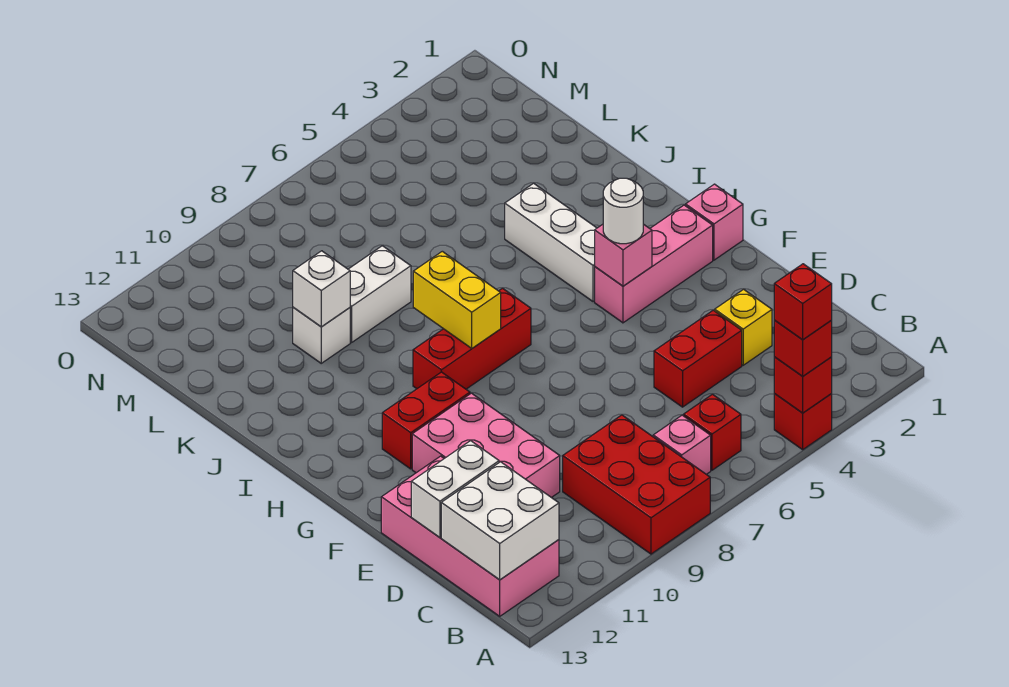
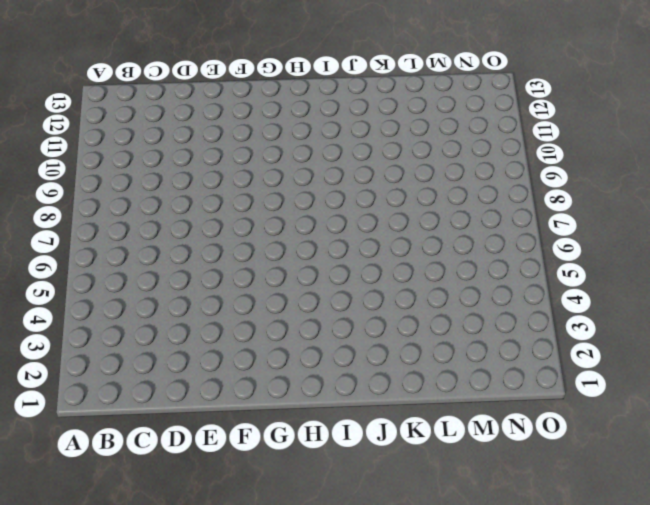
none -> red brick A4 level 1
none -> red brick A8:C9 level 1
none -> red brick B6 level 1

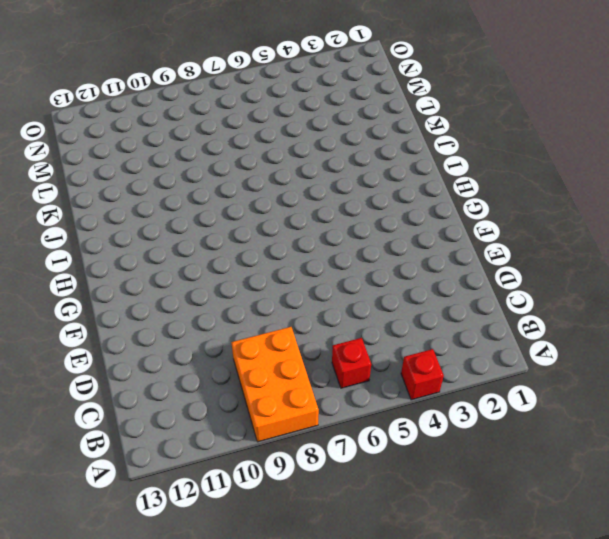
orange brick A8:C9 level 1 -> red brick A8:C9 level 1
none -> pink brick B7 level 1
none -> pink brick B12:E13 level 1
none -> yellow brick D3 level 1

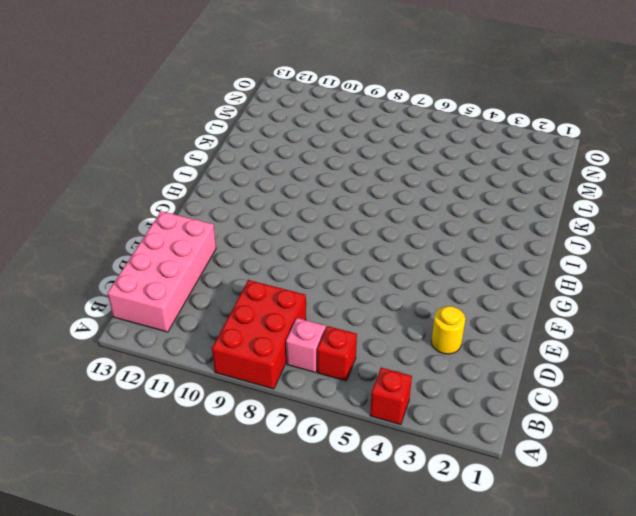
yellow round brick D3 level 1 -> yellow brick D3 level 1
none -> red brick D4:D5 level 1
none -> pink brick D10:F11 level 1
none -> pink brick G1 level 1

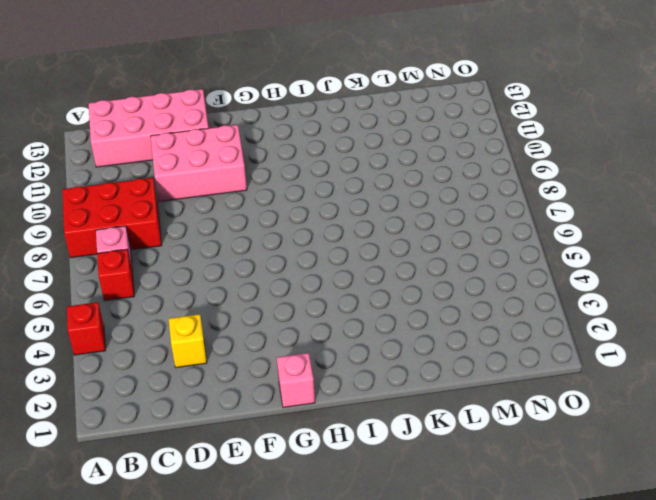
none -> red brick D4:D5 level 1
none -> pink brick G2:G4 level 1
none -> red brick G10:G11 level 1

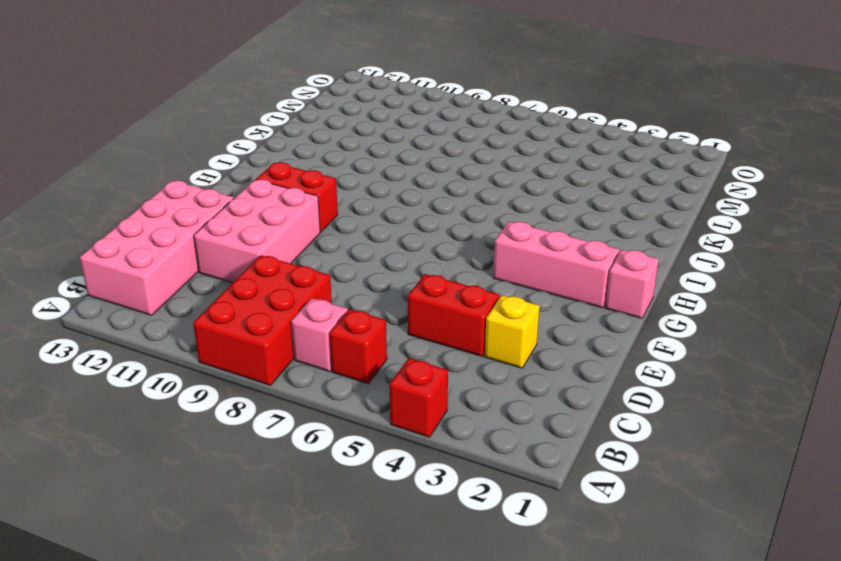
none -> white brick H4:J4 level 1
none -> red brick H7:H9 level 1
none -> white brick K8:K9 level 1

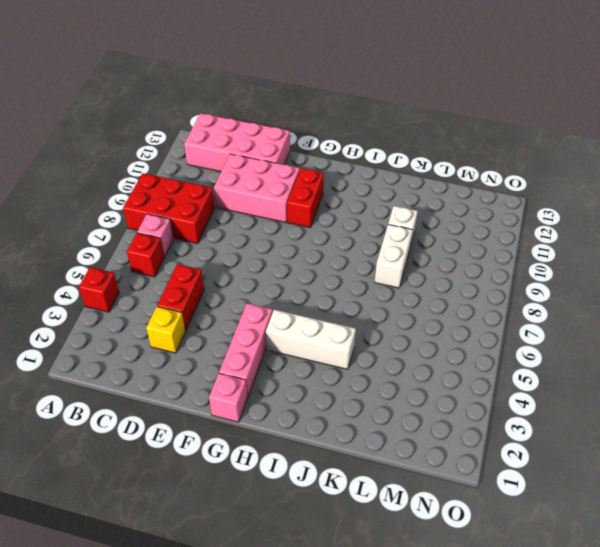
none -> red brick H7:H9 level 1
none -> red brick A4 level 2
none -> white brick B12:C13 level 2

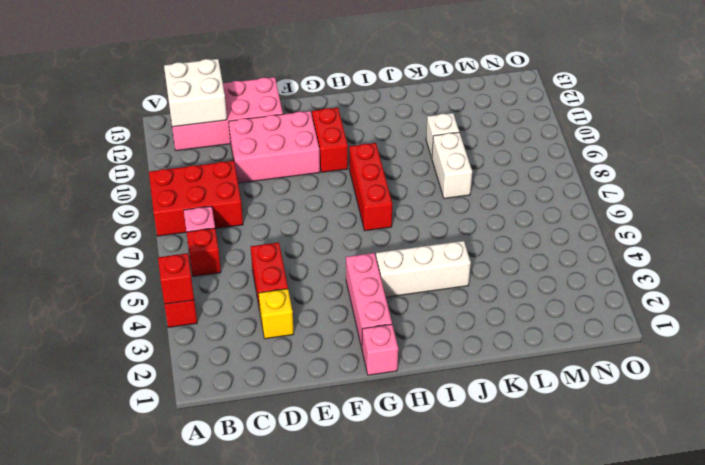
none -> white brick D12:D13 level 2
none -> pink brick G4 level 2
none -> yellow brick H8:I8 level 2

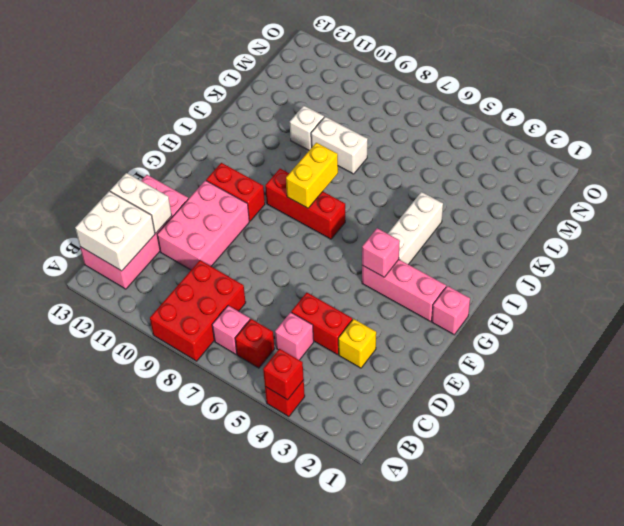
pink brick C5 level 1 -> none
none -> white brick K10 level 2
none -> red brick A4 level 3
none -> white round brick G4 level 3

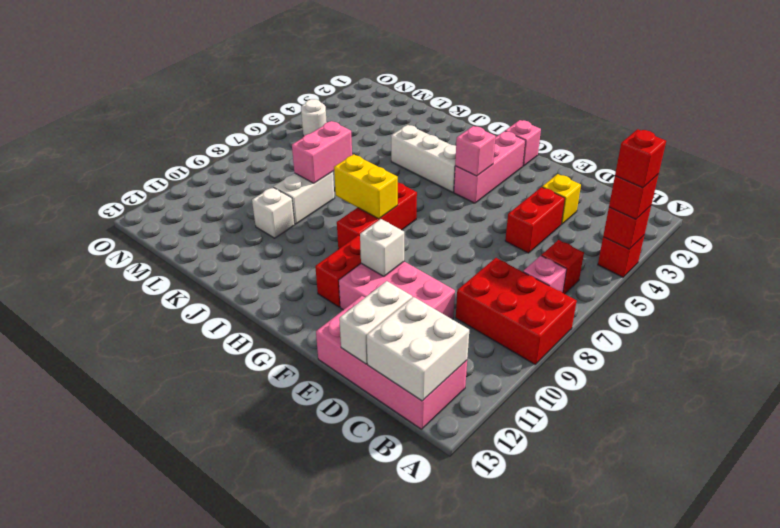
white brick F10 level 2 -> white brick K10 level 2
pink brick K7:K8 level 2 -> none
white round brick N5 level 1 -> white round brick G4 level 3

